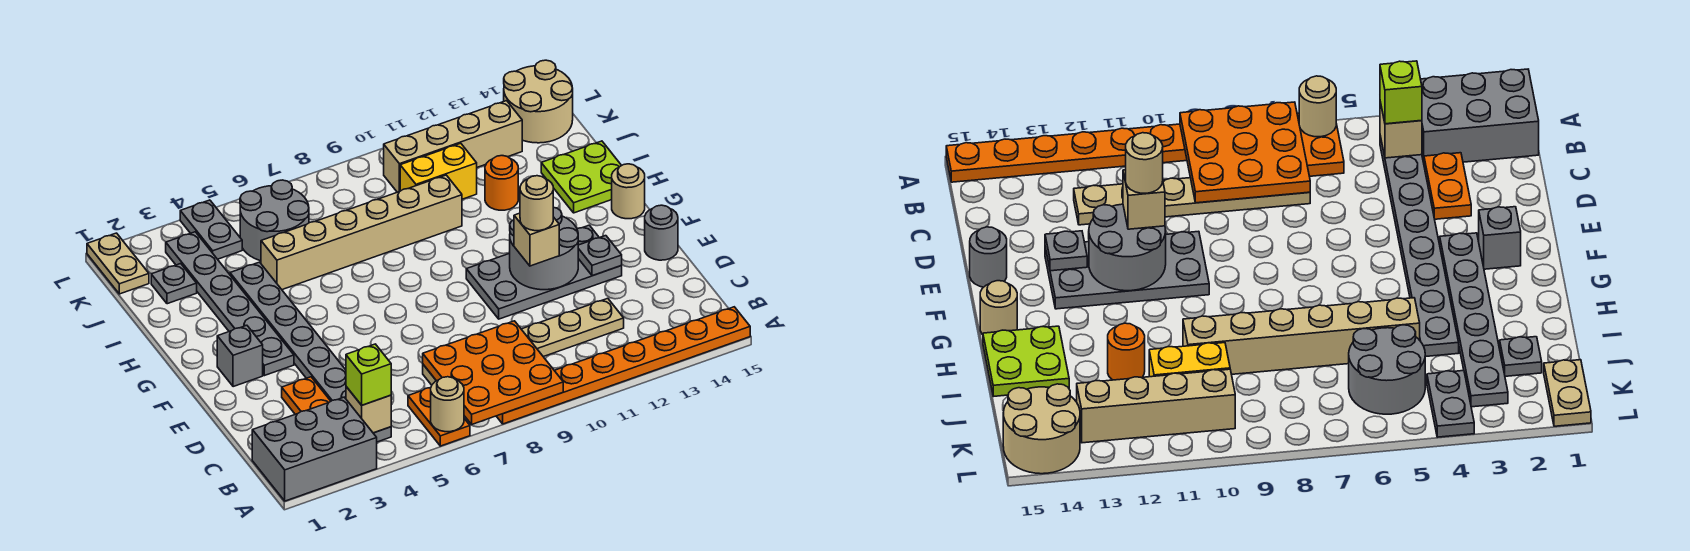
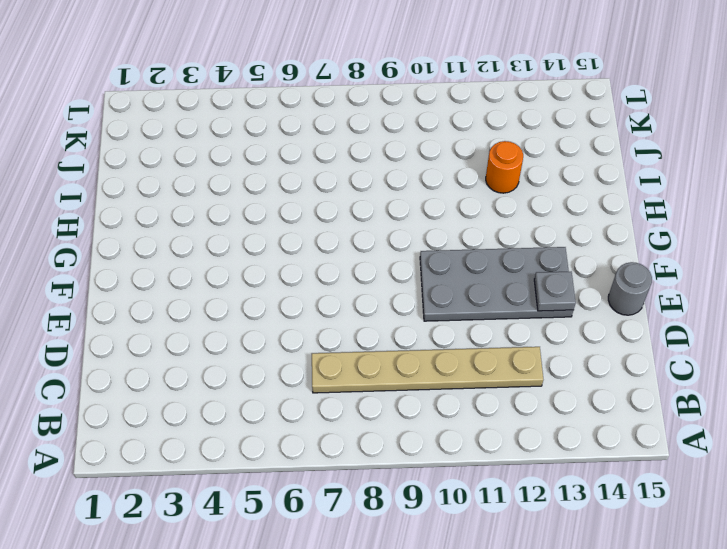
none -> grey brick A1:B3 level 1
none -> orange plate A6:B6 level 1
none -> orange plate A8:A15 level 1

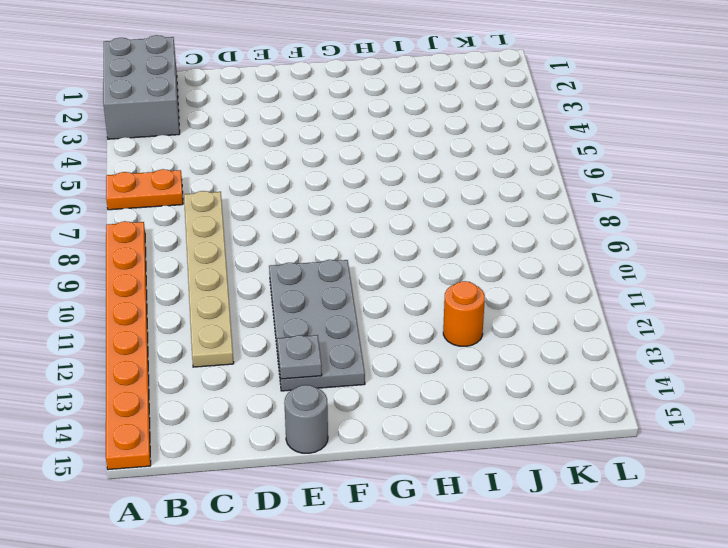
none -> grey plate B4:I4 level 1
none -> orange plate C3:D3 level 1
none -> grey brick F2 level 1

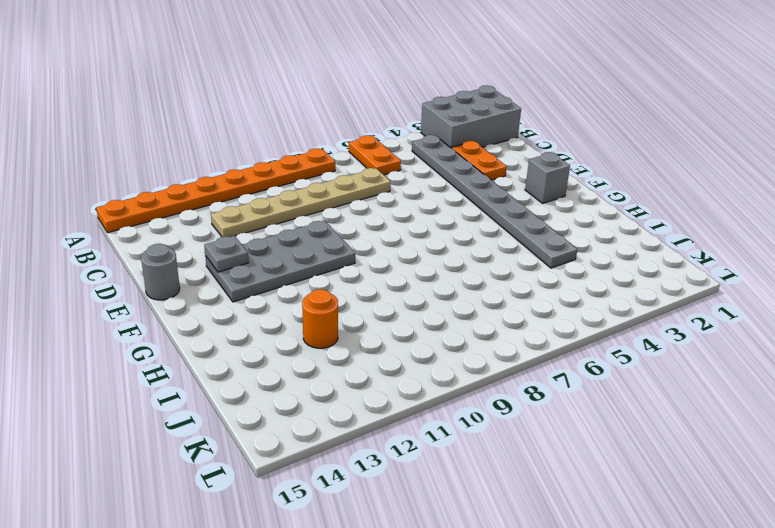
none -> grey plate F3:K3 level 1
none -> tan round brick G15 level 1
none -> lime plate H14:I15 level 1

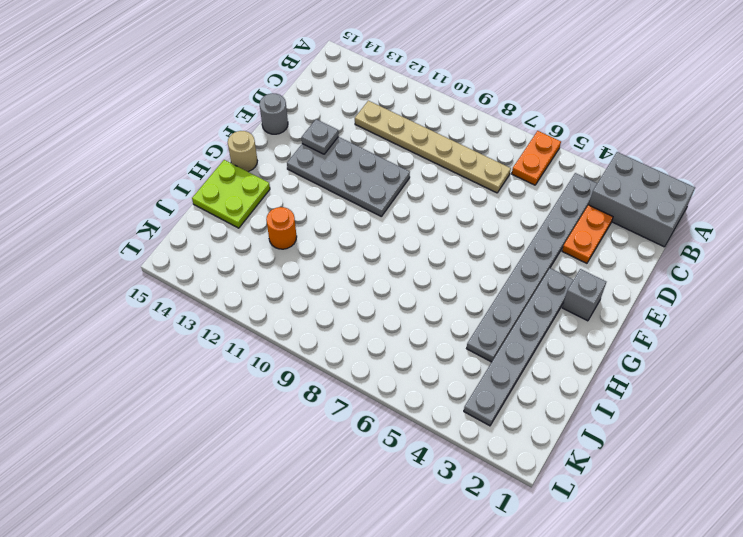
none -> orange plate A8:A15 level 1
none -> tan brick I5:I10 level 1
none -> grey plate J2 level 1

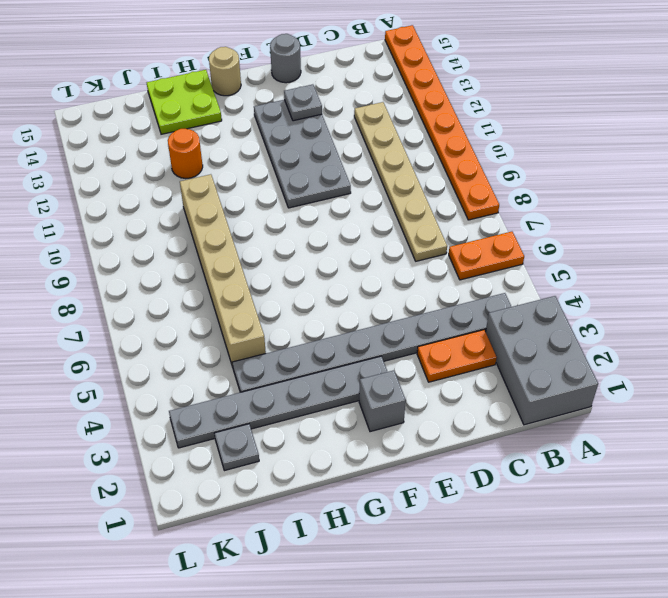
none -> grey round brick J5:K6 level 1
none -> yellow brick J10:J11 level 1
none -> tan plate K1:L1 level 1

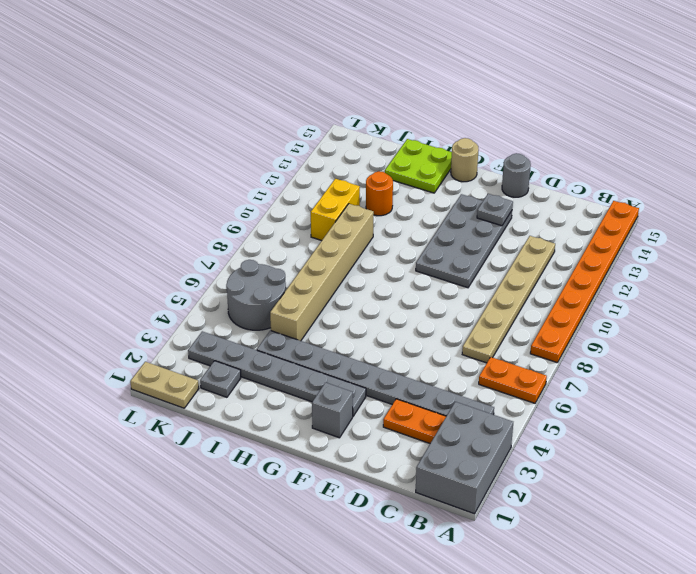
none -> grey plate K4:L4 level 1
none -> tan brick K10:K13 level 1
none -> tan round brick K14:L15 level 1

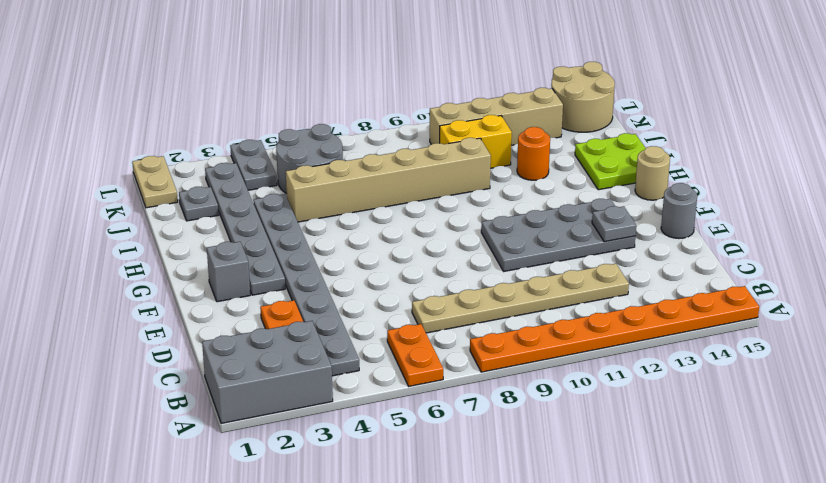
none -> tan round brick A6 level 2
none -> orange plate A7:C9 level 2
none -> tan brick B4 level 2

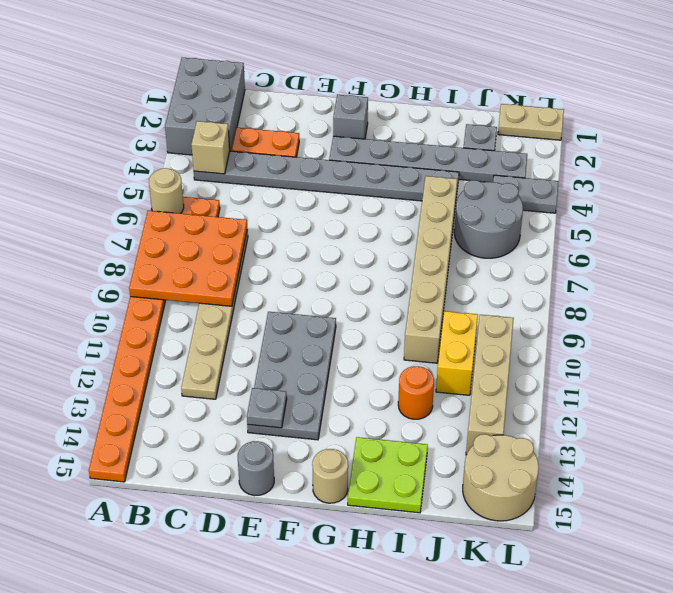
none -> grey round brick E11:F12 level 2
none -> lime brick B4 level 3
none -> tan brick E11 level 3

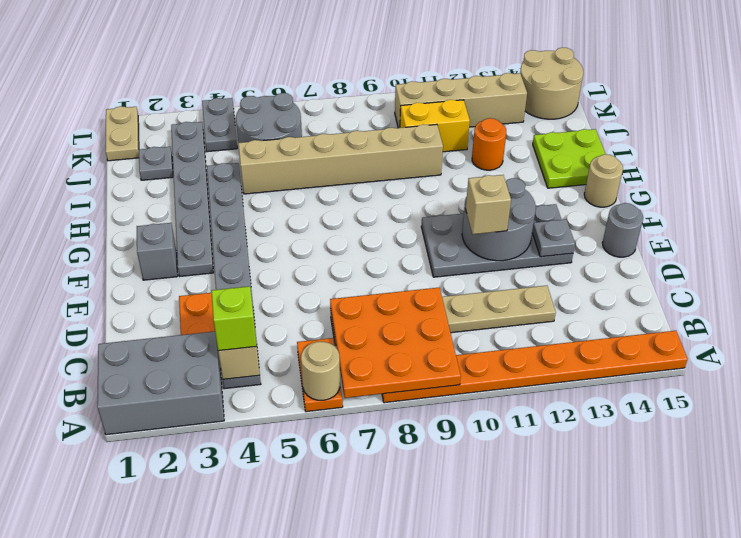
none -> tan round brick E11 level 4

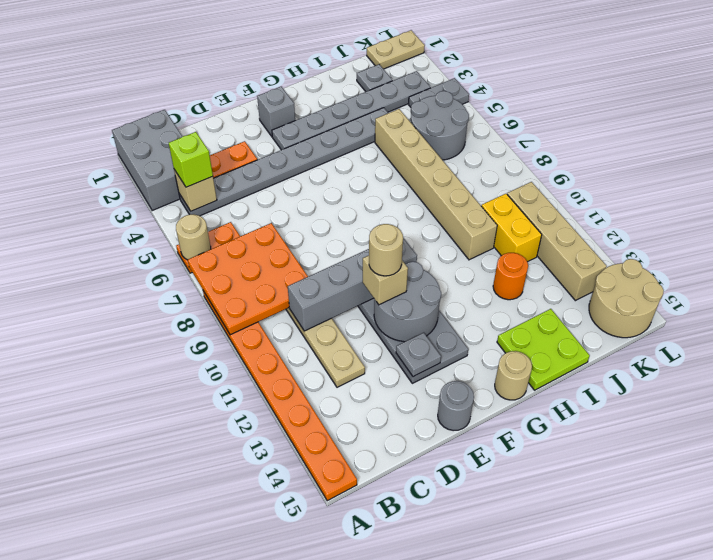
grey brick C10:F10 level 2 -> none

